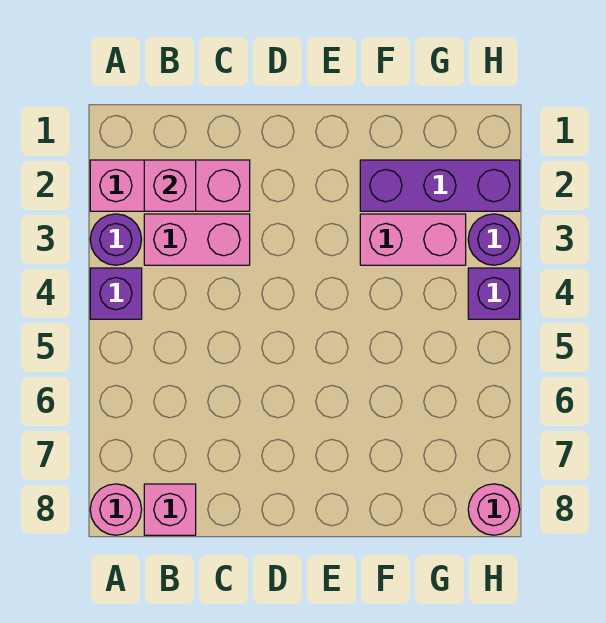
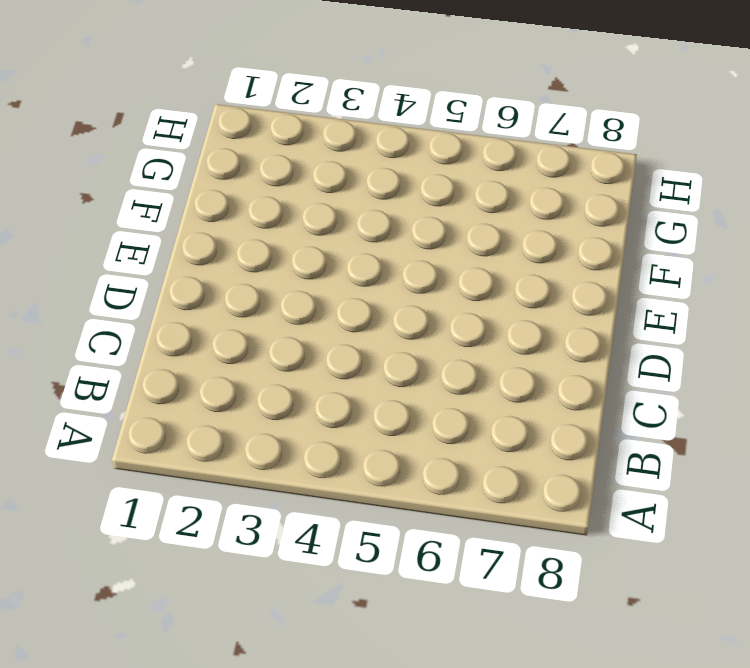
none -> pink brick A2:C2 level 1
none -> purple round brick A3 level 1
none -> purple brick A4 level 1

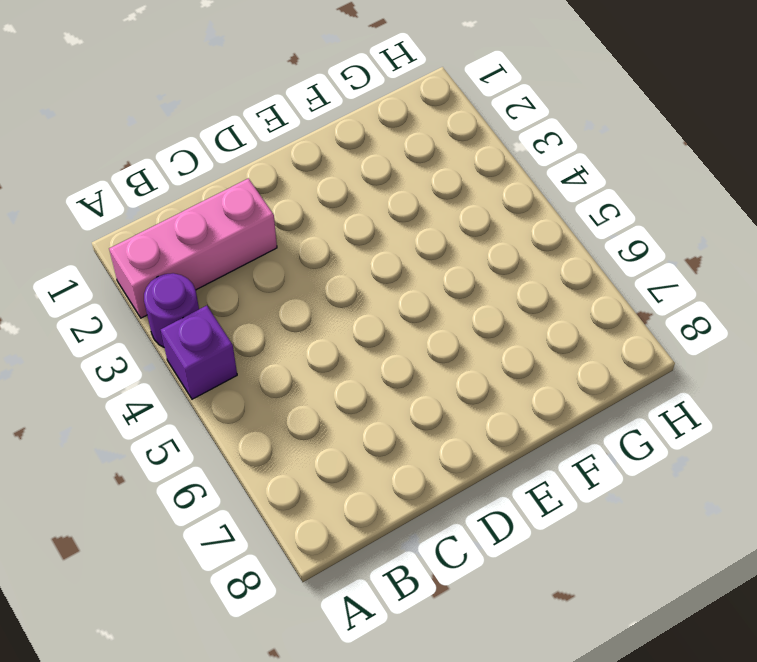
none -> pink round brick A8 level 1
none -> pink brick B3:C3 level 1
none -> pink brick B8 level 1

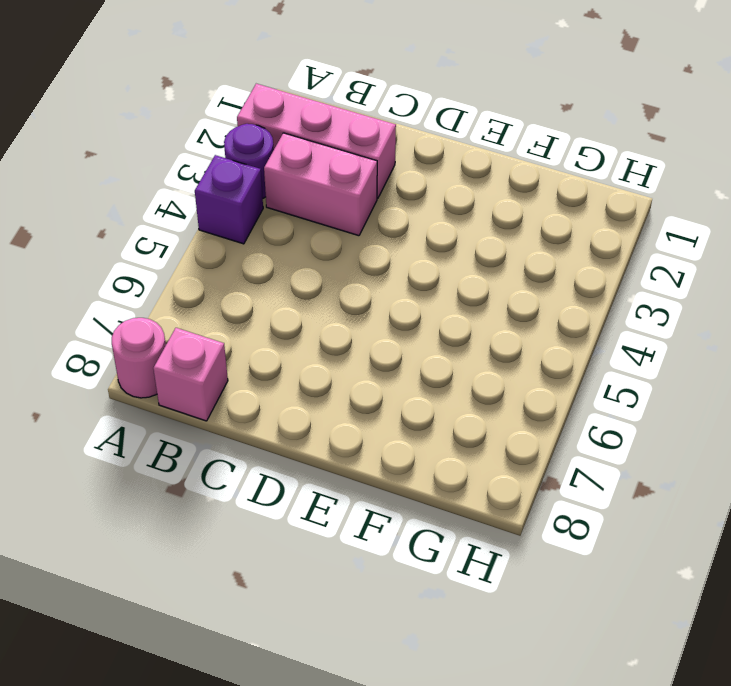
none -> purple brick F2:H2 level 1
none -> pink brick F3:G3 level 1
none -> purple round brick H3 level 1

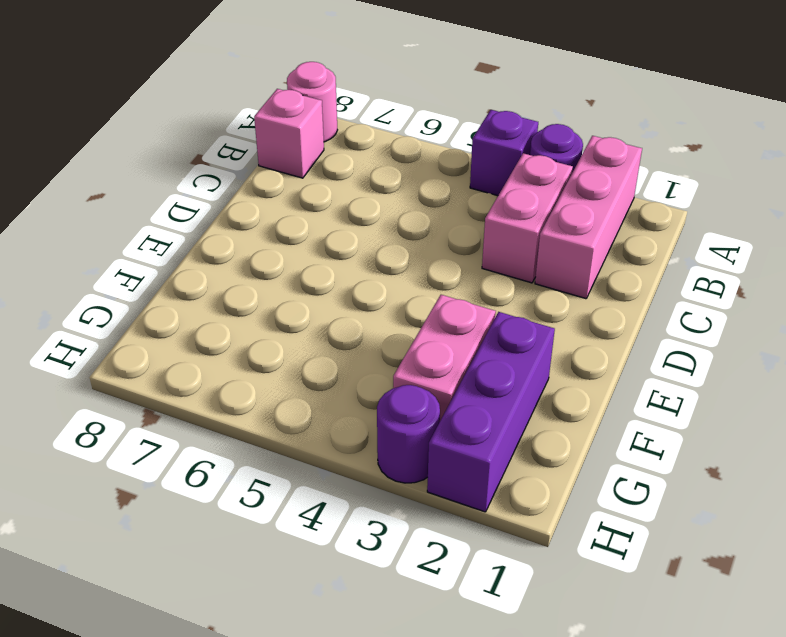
none -> purple brick H4 level 1
none -> pink round brick H8 level 1
none -> pink brick B2 level 2

